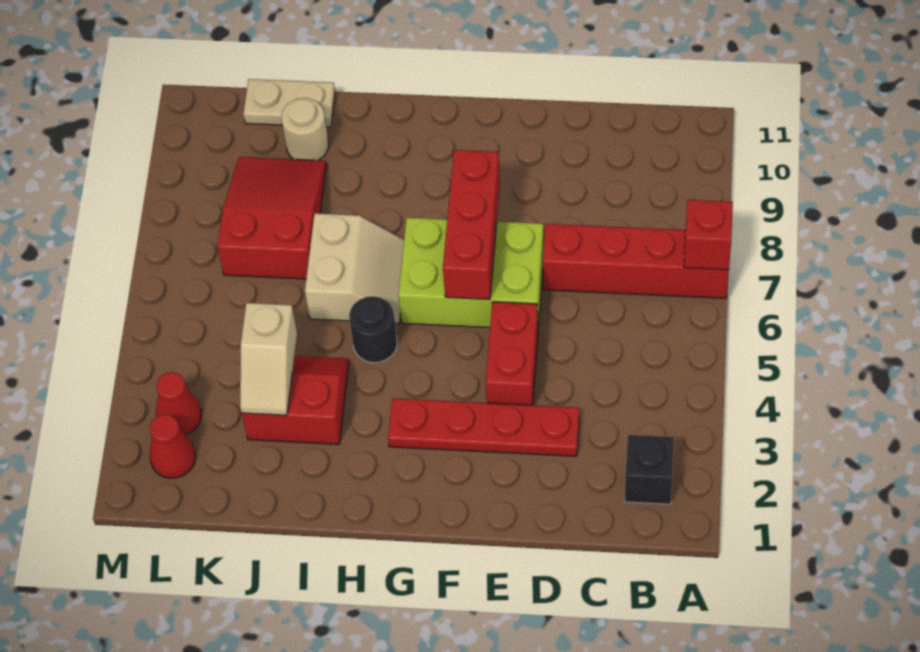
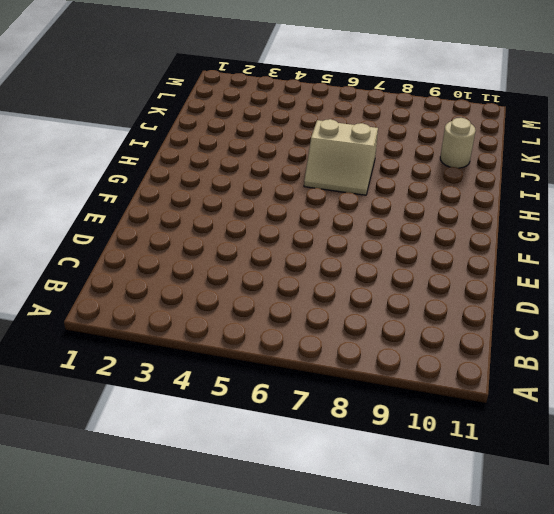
none -> red brick A7:D7 level 1
none -> black brick B2 level 1
none -> red plate D3:G3 level 1

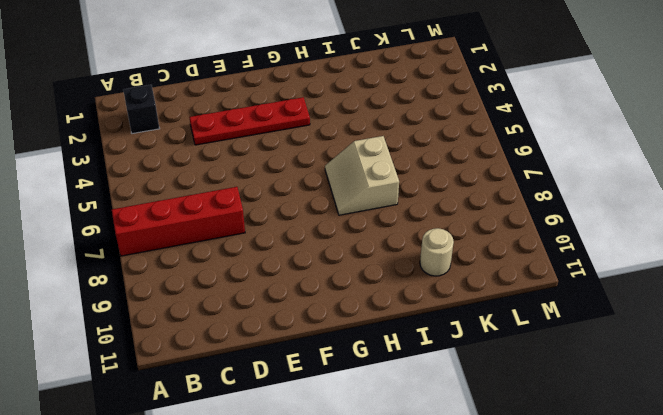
none -> red brick E4:E5 level 1
none -> lime brick E6:G7 level 1
none -> black round brick H5 level 1

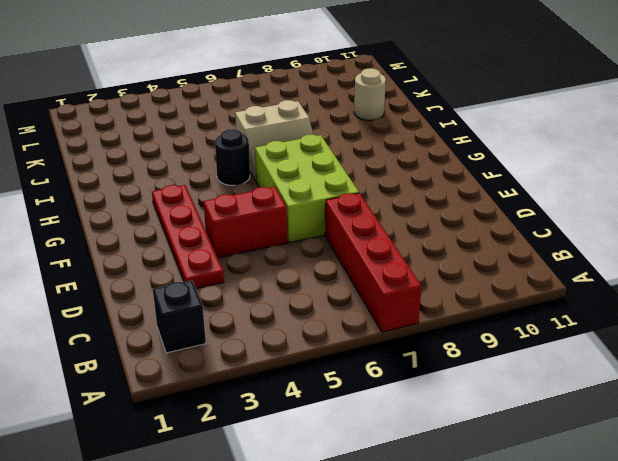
none -> red slope I3:J4 level 1 top 3
none -> red slope J7:K9 level 1 top 7
none -> tan plate J11:K11 level 1

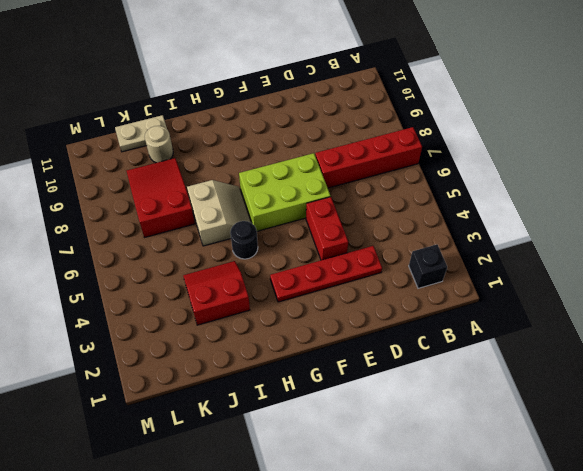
none -> red cone L2 level 1
none -> red cone L3 level 1
none -> red brick A7 level 2

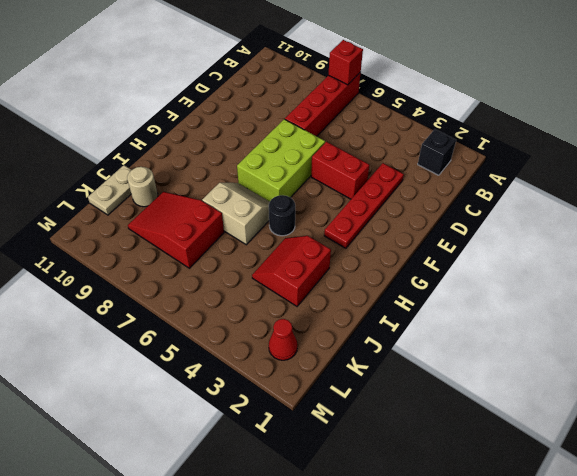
none -> red cone L3 level 1
none -> red brick F6:F8 level 2
none -> tan slope J3:J4 level 2 top 4

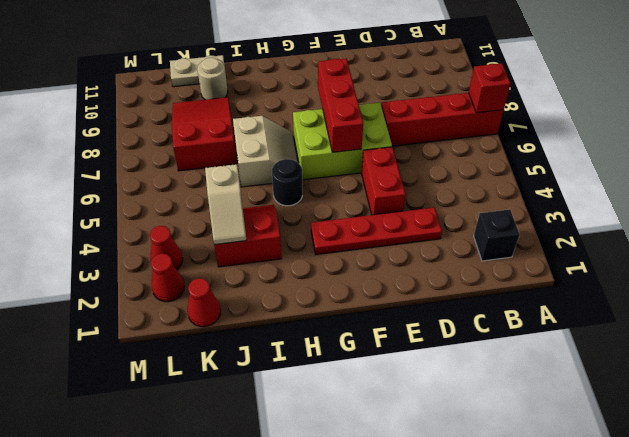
red cone K1 level 1 -> none

